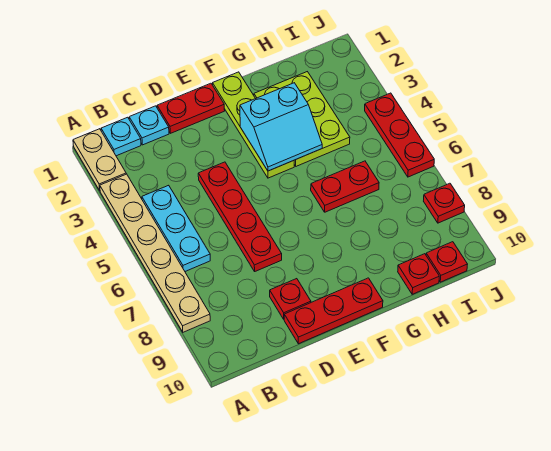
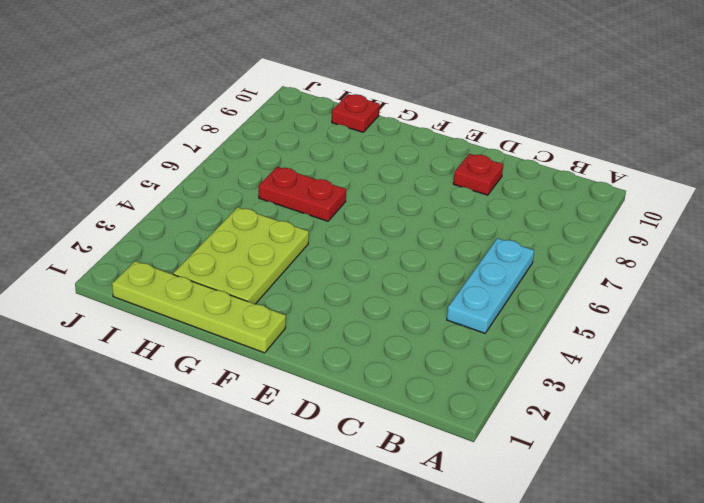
lime plate F1:I1 level 1 -> lime plate F1:F4 level 1
none -> tan plate A1:A2 level 1
none -> tan plate A3:A8 level 1
none -> cyan plate B1 level 1

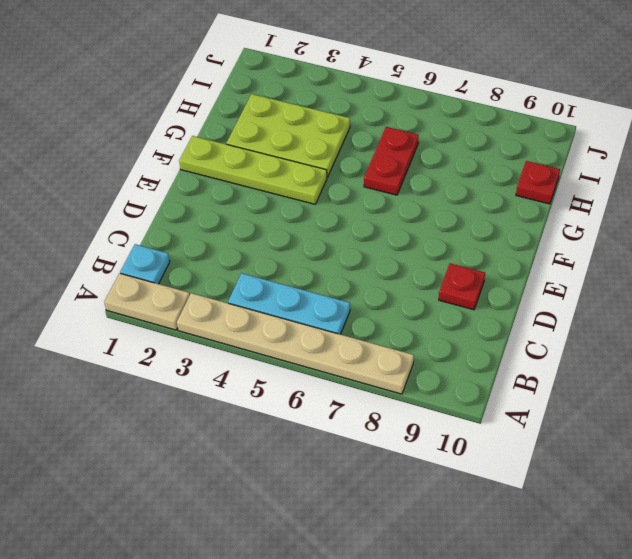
none -> cyan plate C1 level 1
none -> red plate D1:E1 level 1
none -> red plate D4:D7 level 1

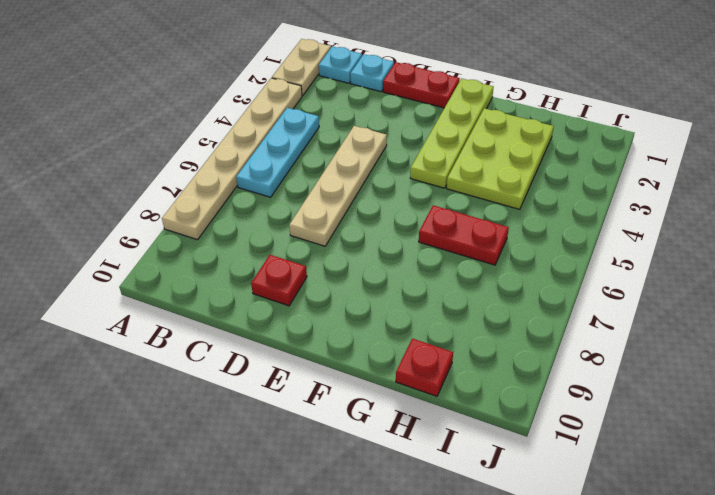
tan plate D4:D7 level 1 -> red plate D4:D7 level 1
none -> red plate D10:F10 level 1
none -> red plate I10 level 1
none -> red plate J4:J6 level 1

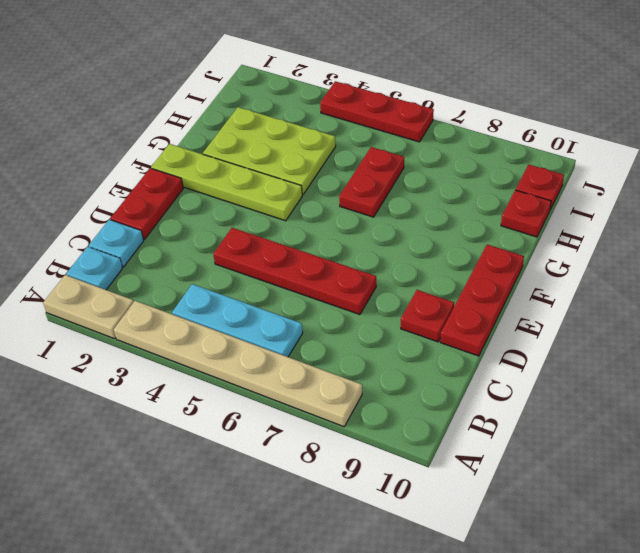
none -> red plate J8 level 1
none -> cyan slope F3:G4 level 2 top 3

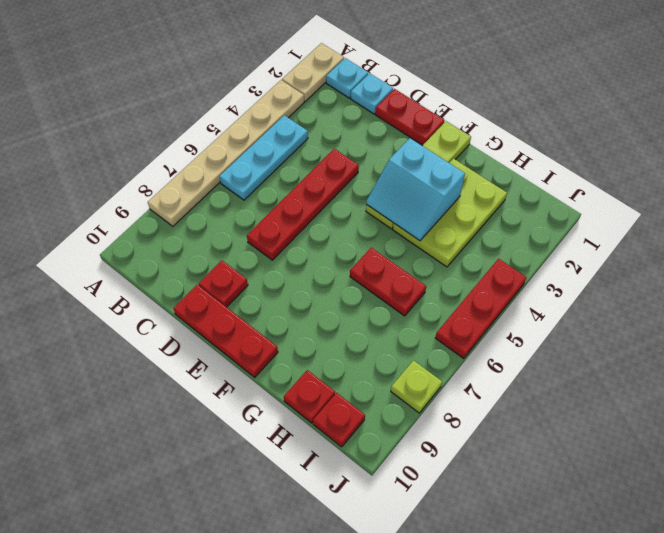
lime plate J8 level 1 -> red plate J8 level 1

